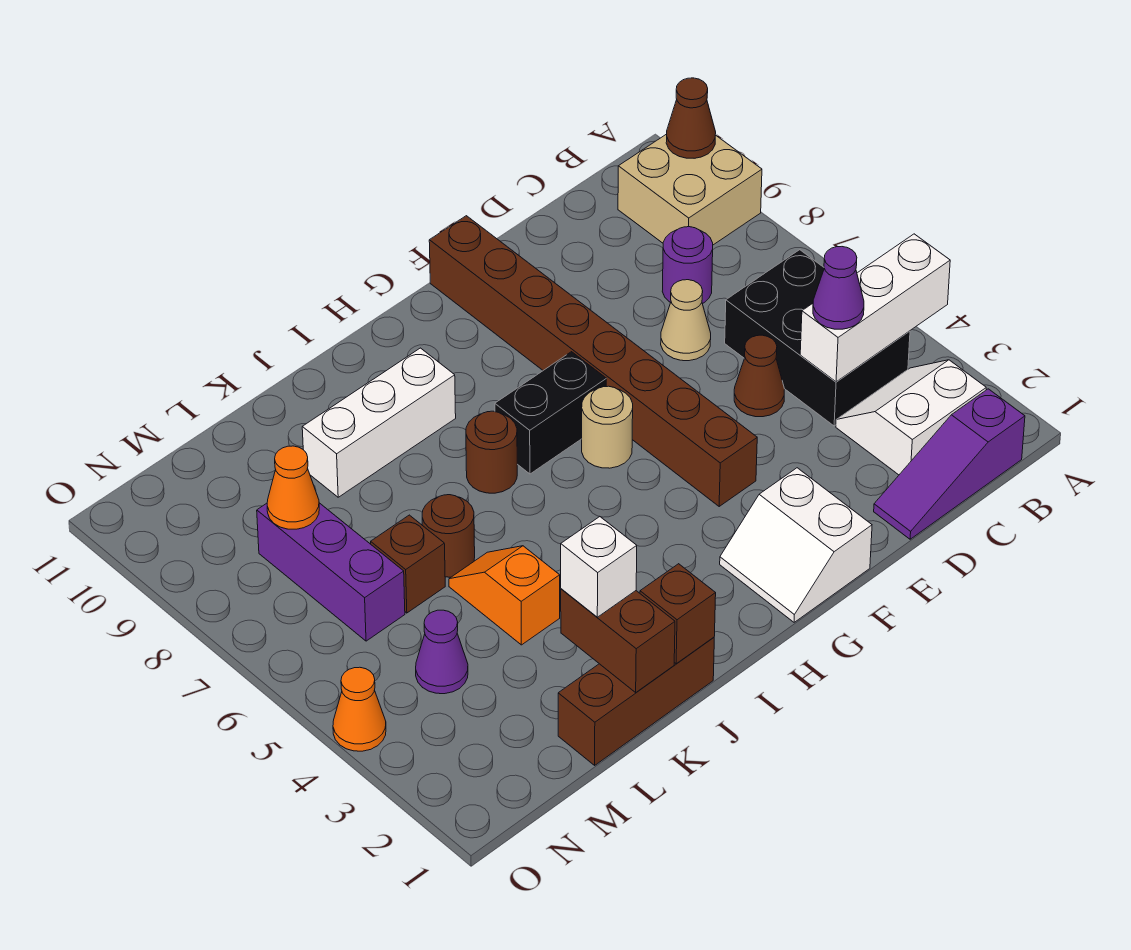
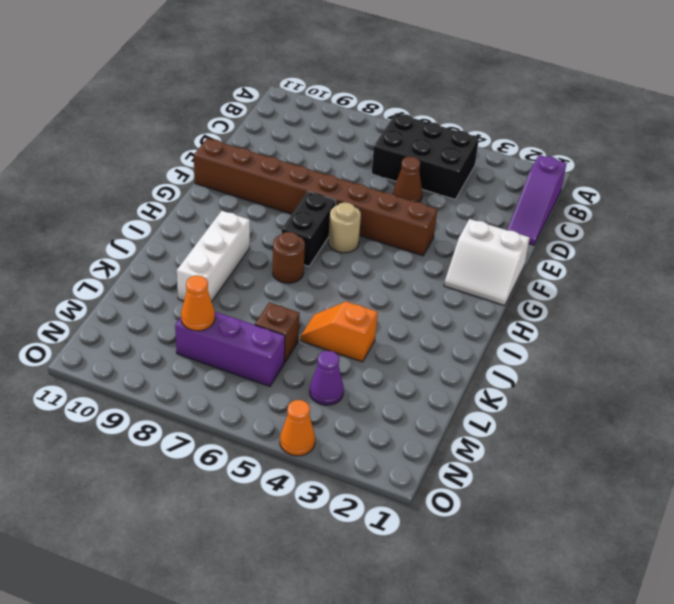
none -> tan brick A9:B10 level 1
none -> white slope B2:C3 level 1 top 2
none -> purple round brick C8 level 1

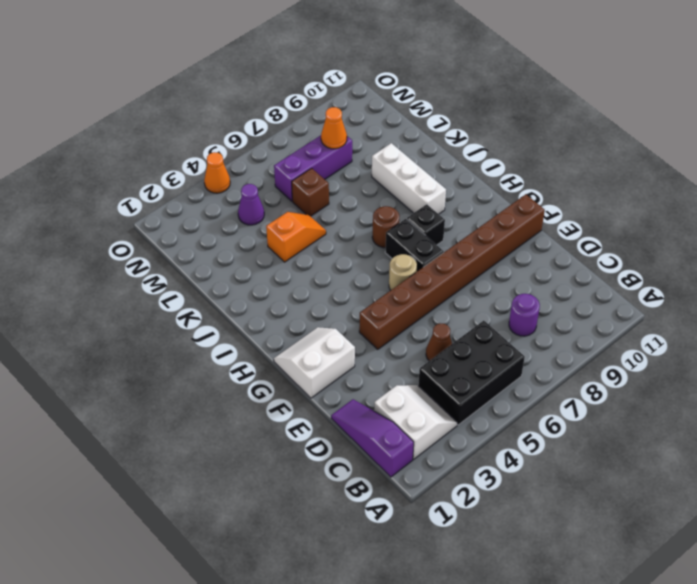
black brick H8 level 1 -> none
none -> tan brick A9:B10 level 1
none -> tan cone D7 level 1
none -> brown brick J1:L1 level 1

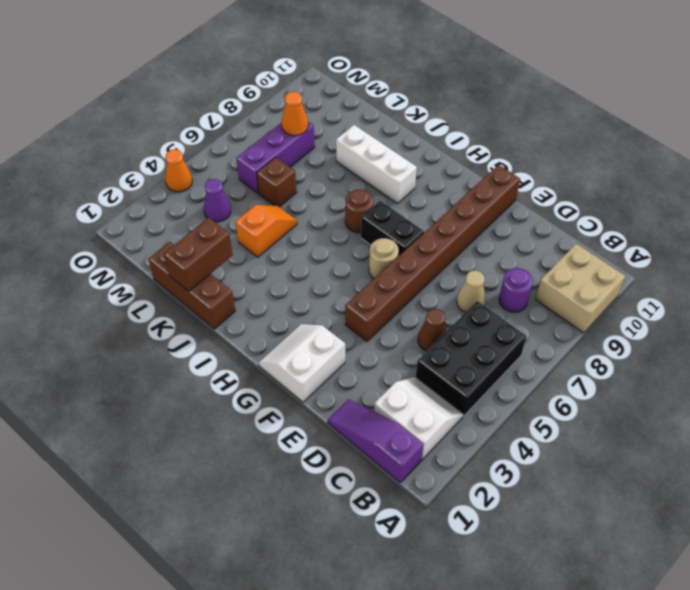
none -> brown round brick K6 level 1
none -> white brick A4:C4 level 2
none -> brown cone A10 level 2

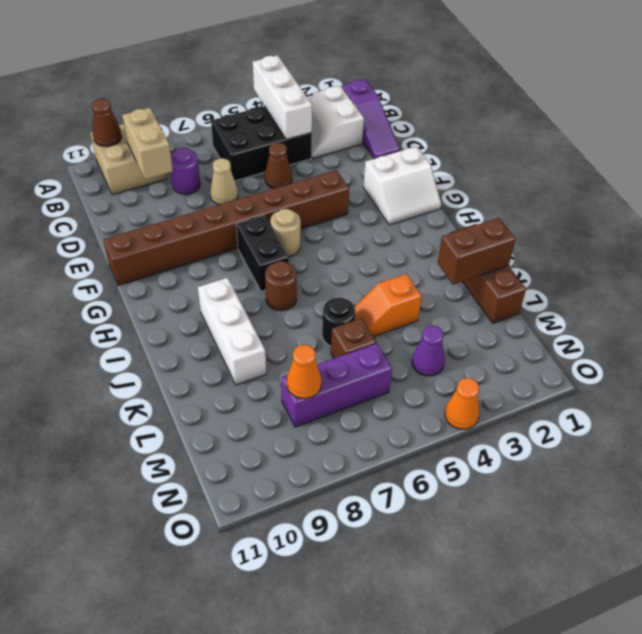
tan brick B9:C9 level 2 -> none
black round brick K6 level 1 -> brown round brick K6 level 1
none -> brown brick J1 level 2
none -> purple cone C4 level 3
none -> white brick K2 level 3

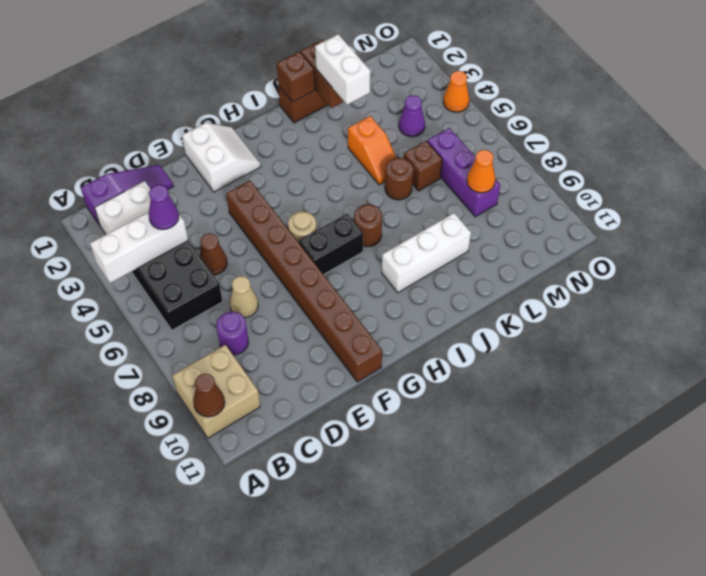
white brick K2:K3 level 3 -> white brick K2 level 3

